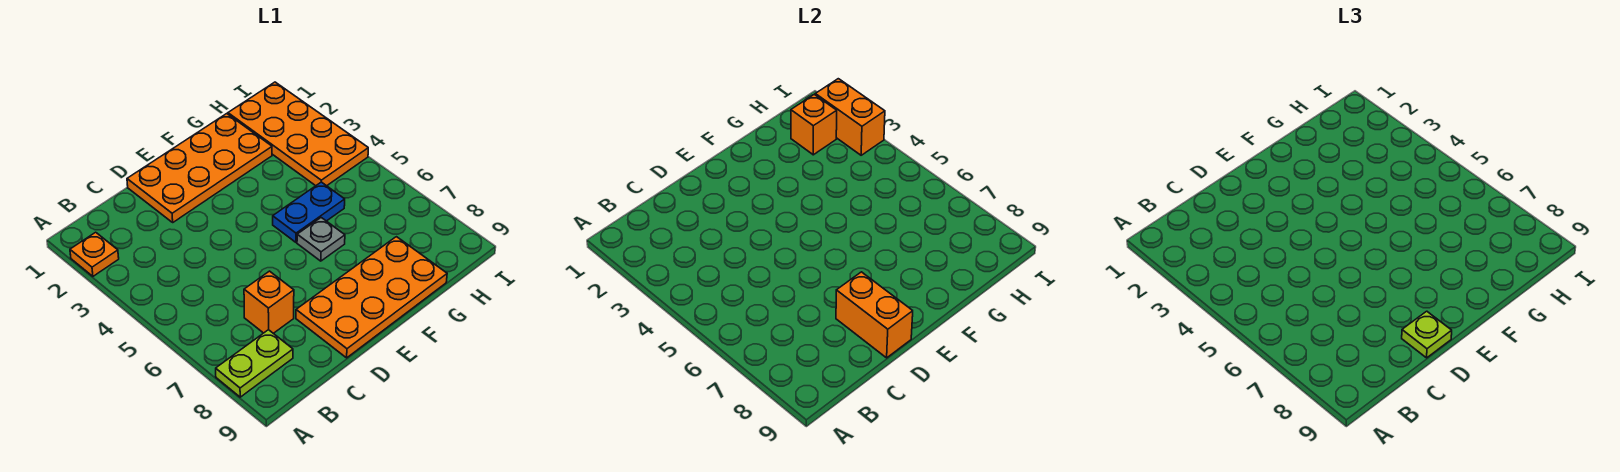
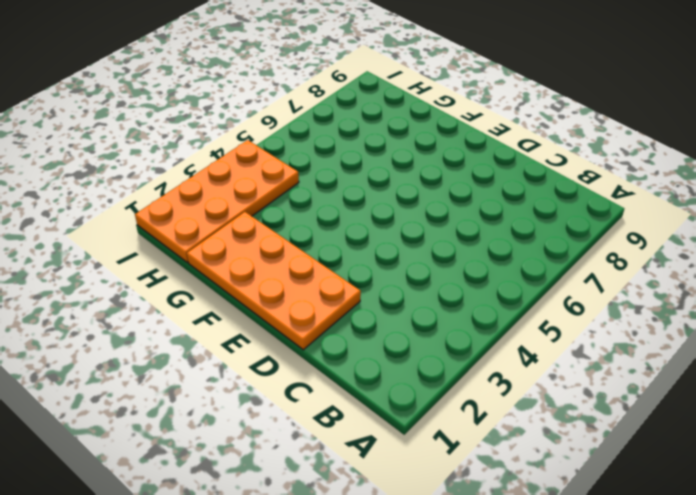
none -> orange plate A2 level 1
none -> lime plate A8:B8 level 1
none -> orange brick C7 level 1

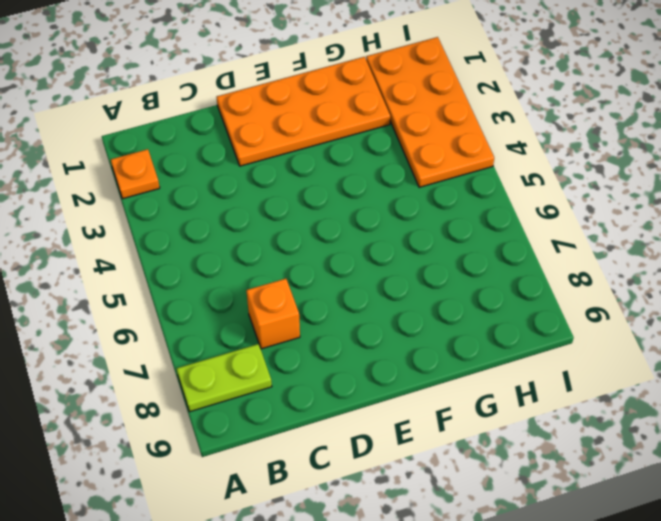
none -> orange plate D8:G9 level 1
none -> blue plate F5:G5 level 1
none -> grey plate F6 level 1

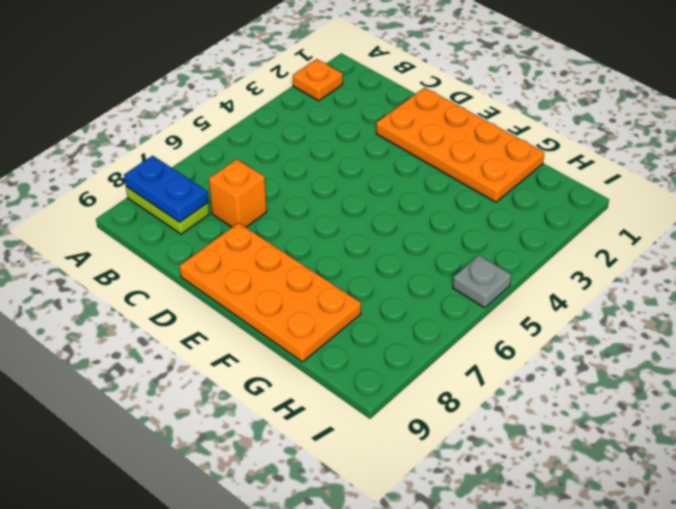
blue plate A8:B8 level 2 -> blue plate F5:G5 level 1
grey plate I5 level 1 -> grey plate F6 level 1
none -> orange plate H1:I4 level 1
none -> orange brick D8:D9 level 2
none -> orange brick H2 level 2

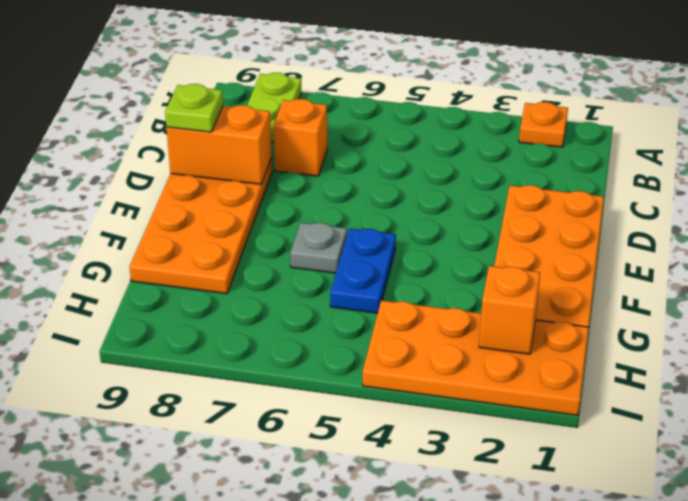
none -> orange brick I2:I3 level 2

